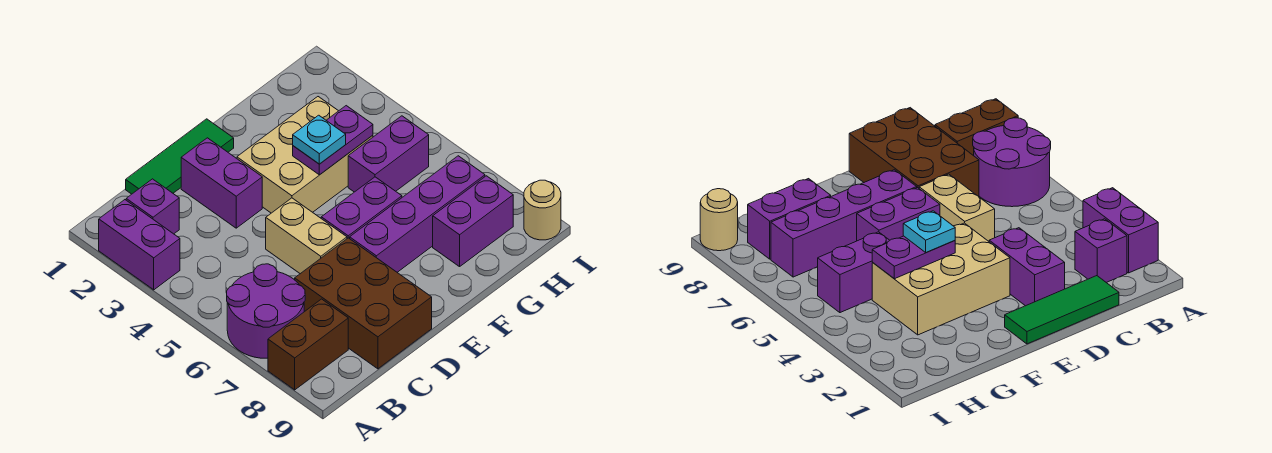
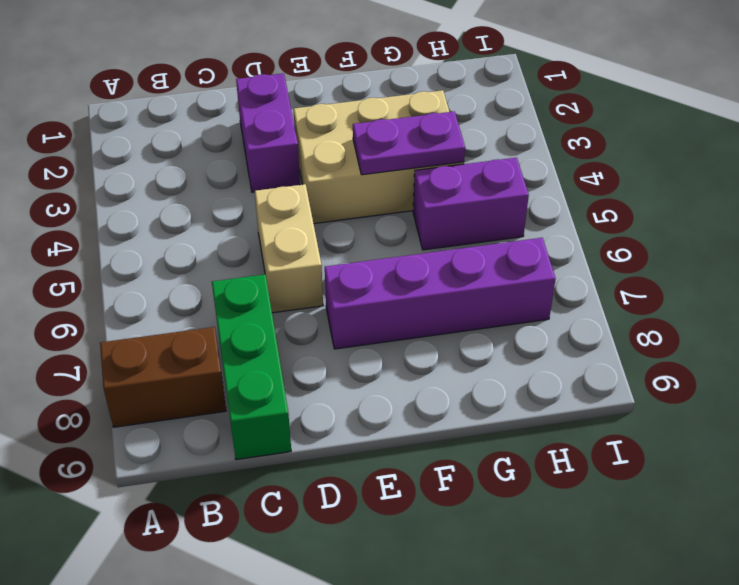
green brick C7:C9 level 1 -> brown brick C7:D9 level 1
none -> purple brick A2:A3 level 1
none -> purple round brick A6:B7 level 1
none -> purple brick B2 level 1

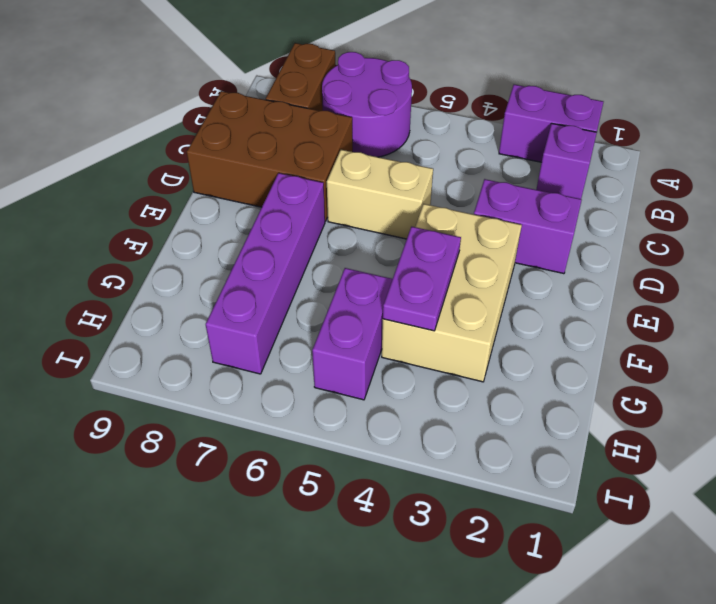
none -> green tile C1:E1 level 1
none -> purple brick E6:F6 level 1
none -> purple brick G8:H8 level 1

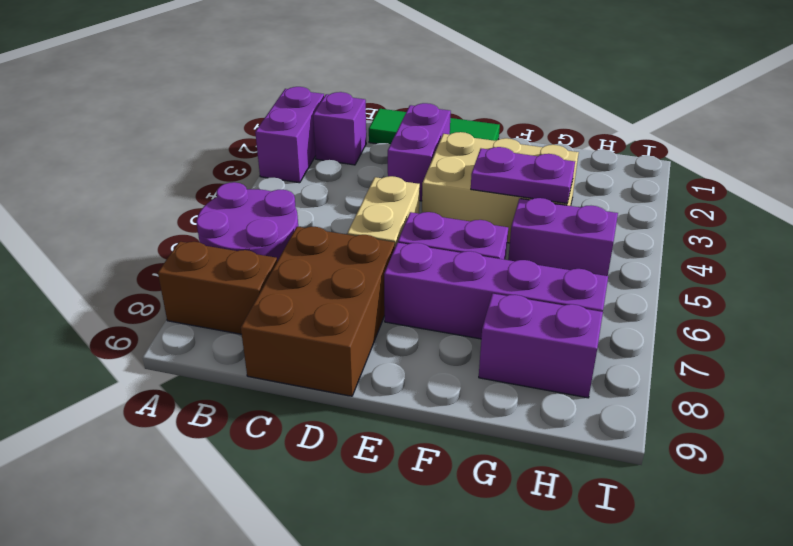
none -> tan round brick I9 level 1
none -> cyan plate F4 level 3

